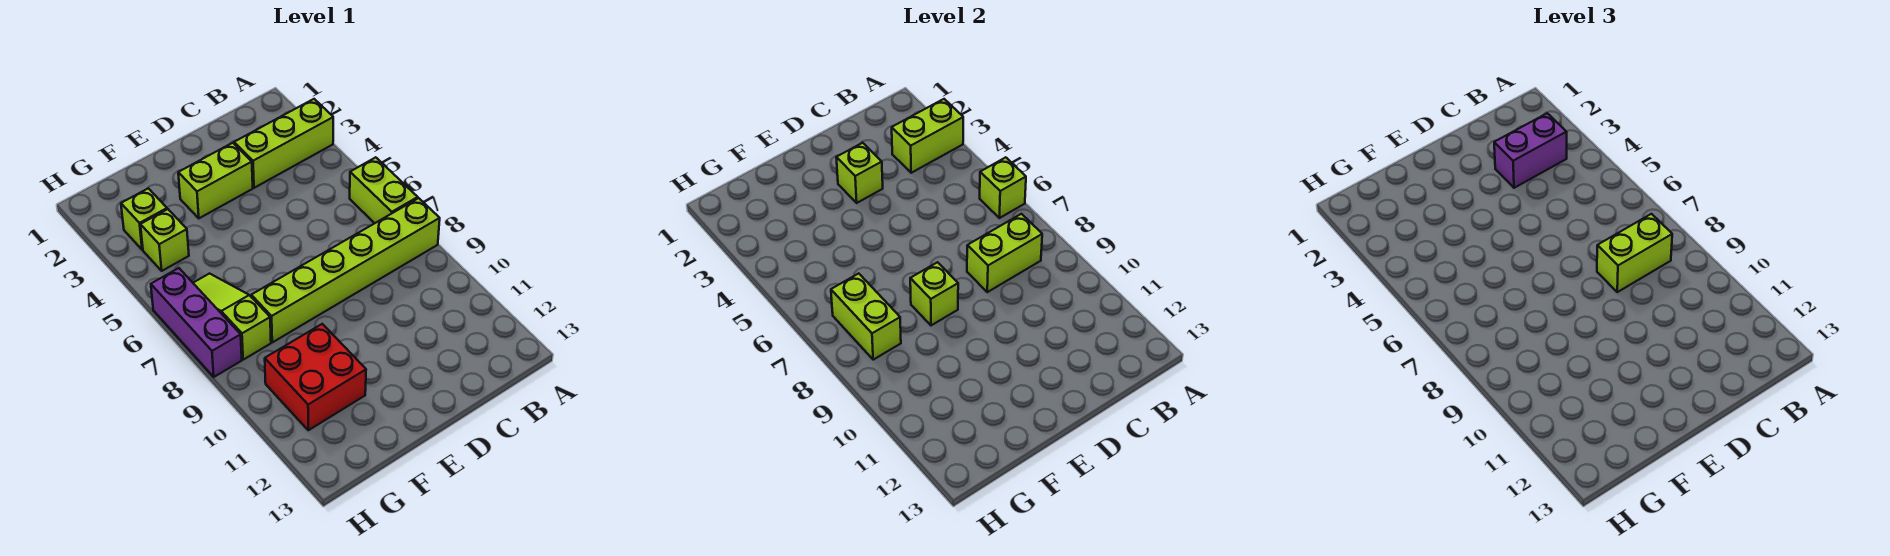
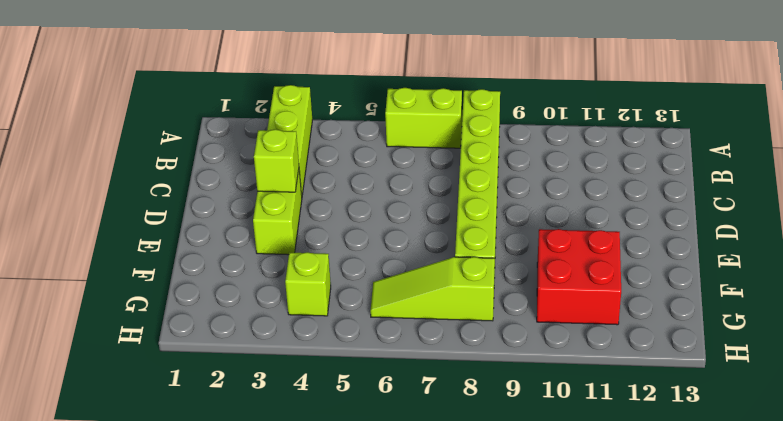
none -> lime brick G3 level 1
none -> purple brick H6:H8 level 1
none -> lime brick A3:B3 level 2

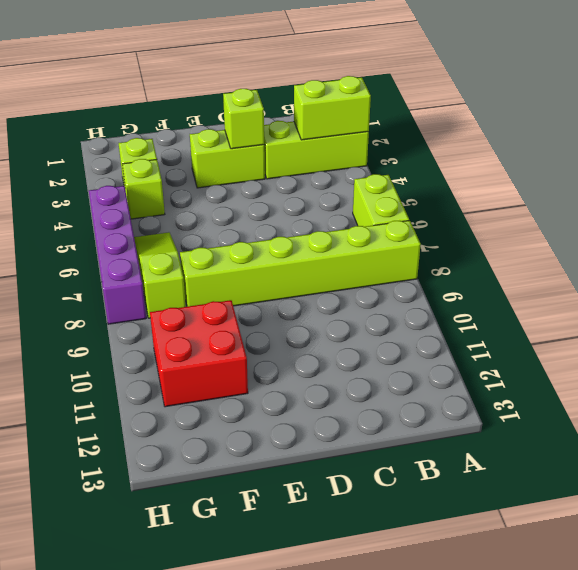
purple brick H5:H8 level 1 -> purple brick H6:H8 level 1
none -> lime brick A6 level 2
none -> lime brick B8:C8 level 2
none -> lime brick E8 level 2

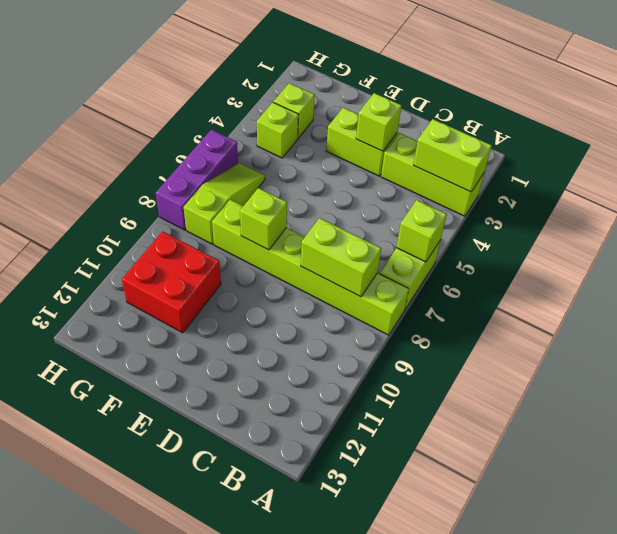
none -> lime brick G7:G8 level 2
none -> purple brick B3:C3 level 3
none -> lime brick B8:C8 level 3

